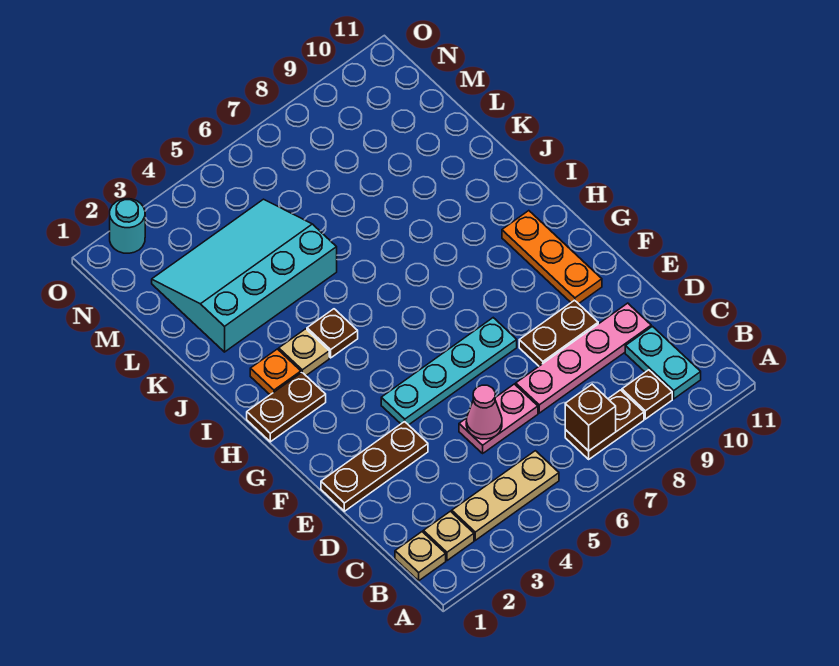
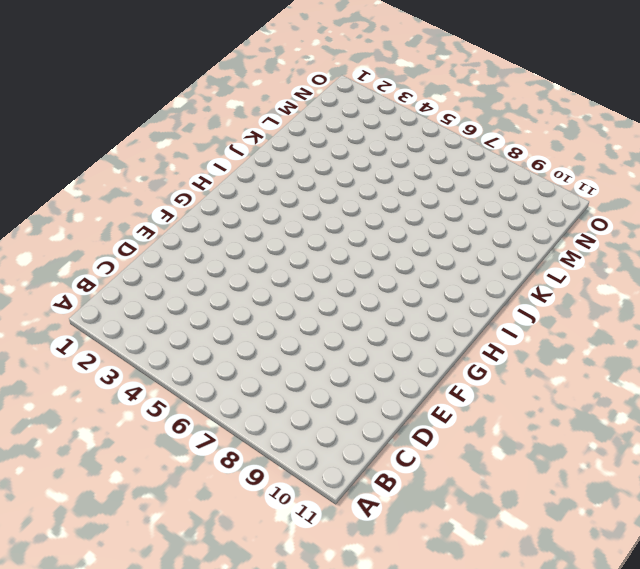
none -> tan plate B1 level 1
none -> tan plate B2 level 1
none -> tan plate B3:B5 level 1

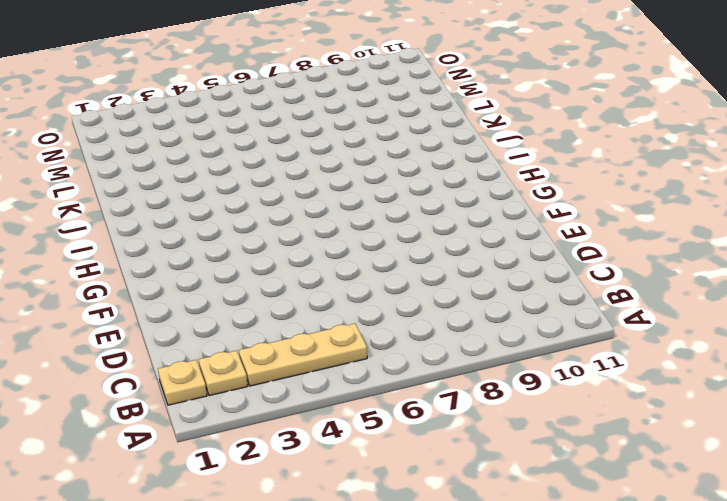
none -> brown plate B7:B8 level 1
none -> brown plate B9 level 1
none -> cyan plate B10:C10 level 1

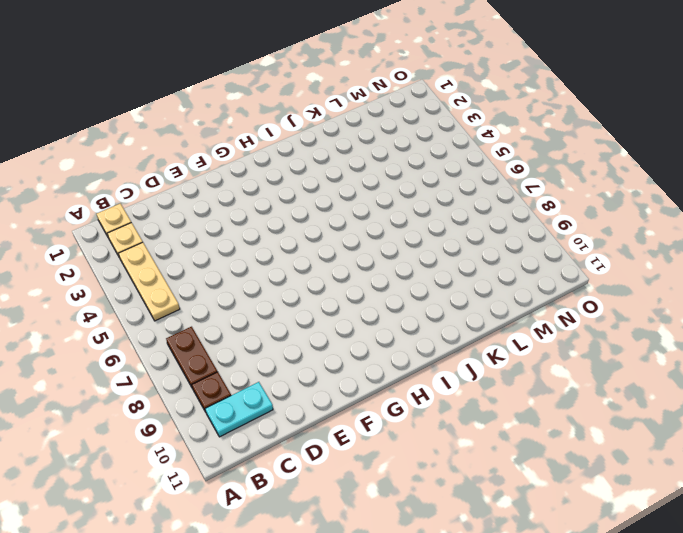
none -> pink plate D5:D6 level 1
none -> pink plate D7:D10 level 1
none -> brown plate E1:E3 level 1

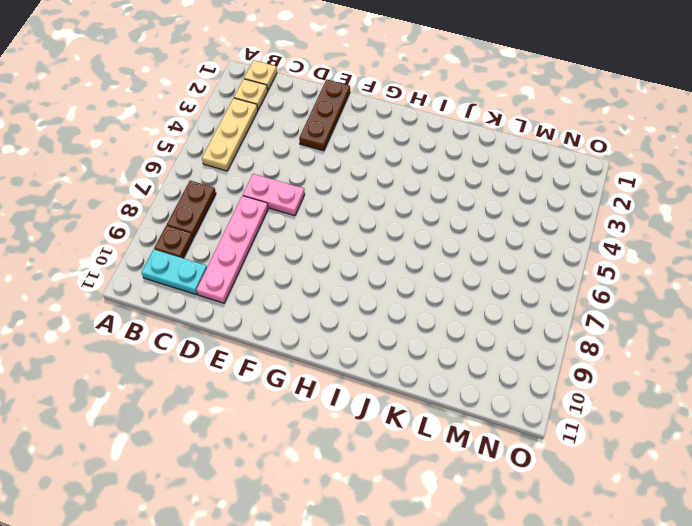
pink plate D6:E6 level 1 -> pink plate D5:D6 level 1
none -> brown plate E8:E9 level 1
none -> cyan plate F4:F7 level 1
none -> orange plate F10:H10 level 1

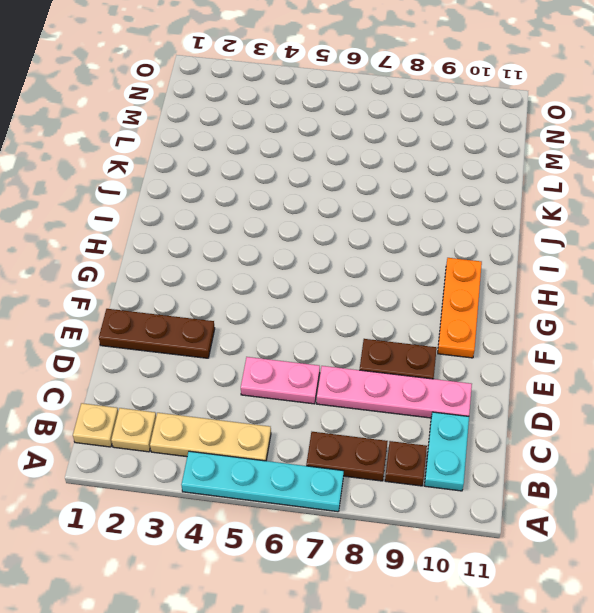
cyan plate A4:A7 level 1 -> cyan plate F4:F7 level 1
none -> brown plate H1:H2 level 1
none -> orange plate I2 level 1
none -> tan plate I3 level 1

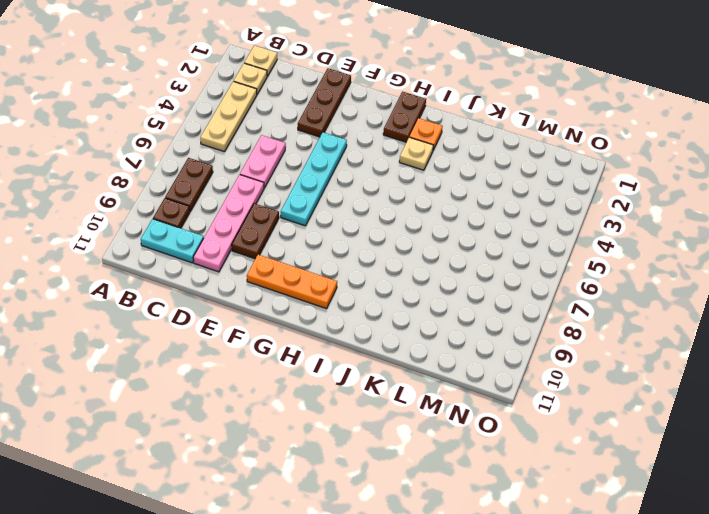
none -> brown plate I4 level 1
none -> cyan slope K2:M5 level 1 top K
none -> cyan round brick O2 level 1

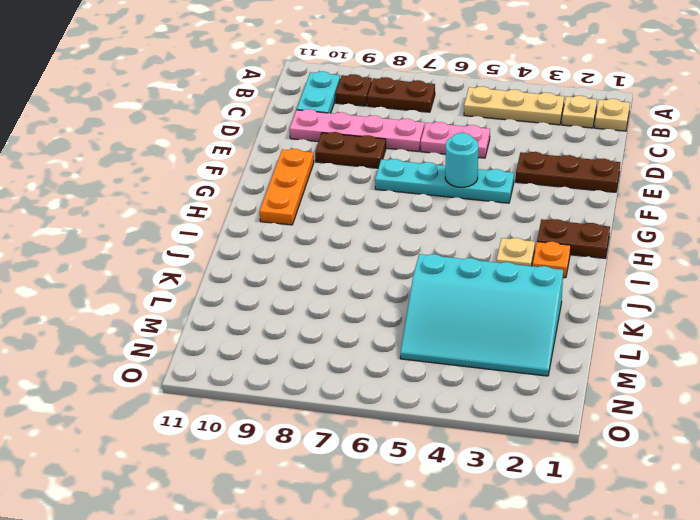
cyan round brick F5 level 2 -> cyan round brick O2 level 1
none -> brown plate I4 level 1
none -> brown brick B7 level 2
none -> pink cone D5 level 2

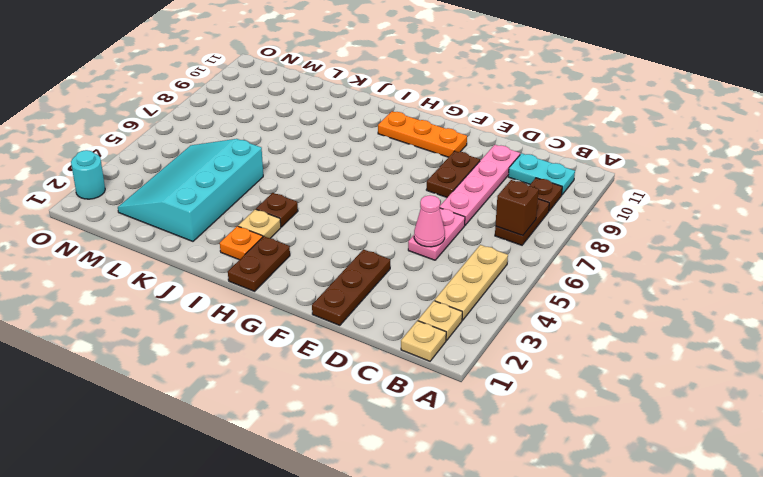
none -> cyan plate F4:F7 level 1

